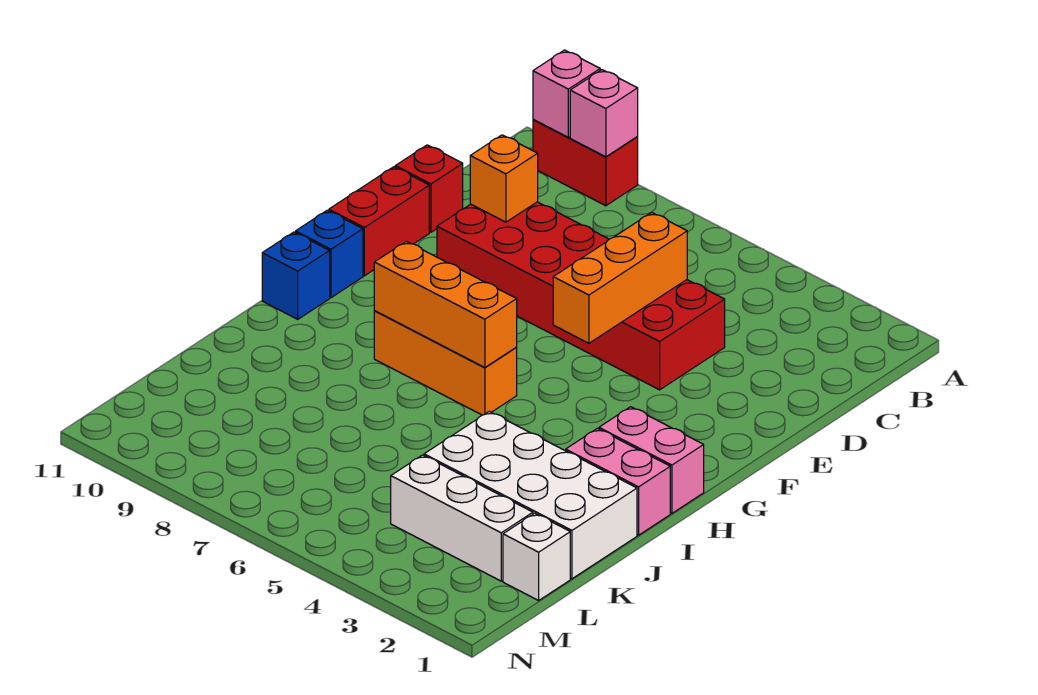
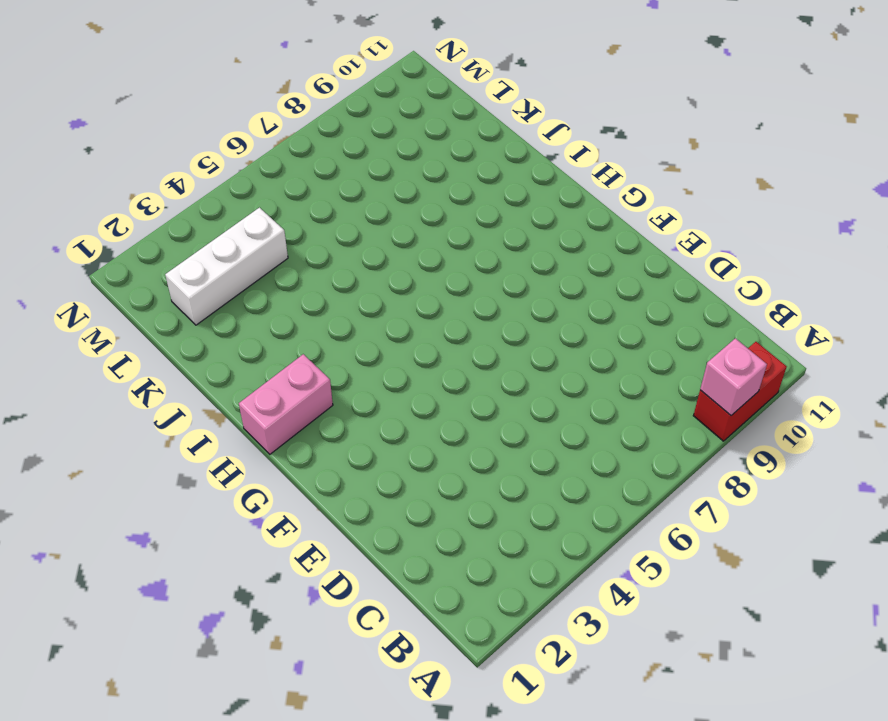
none -> red brick D4:E9 level 1
none -> red brick D11 level 1
none -> red brick E11:F11 level 1

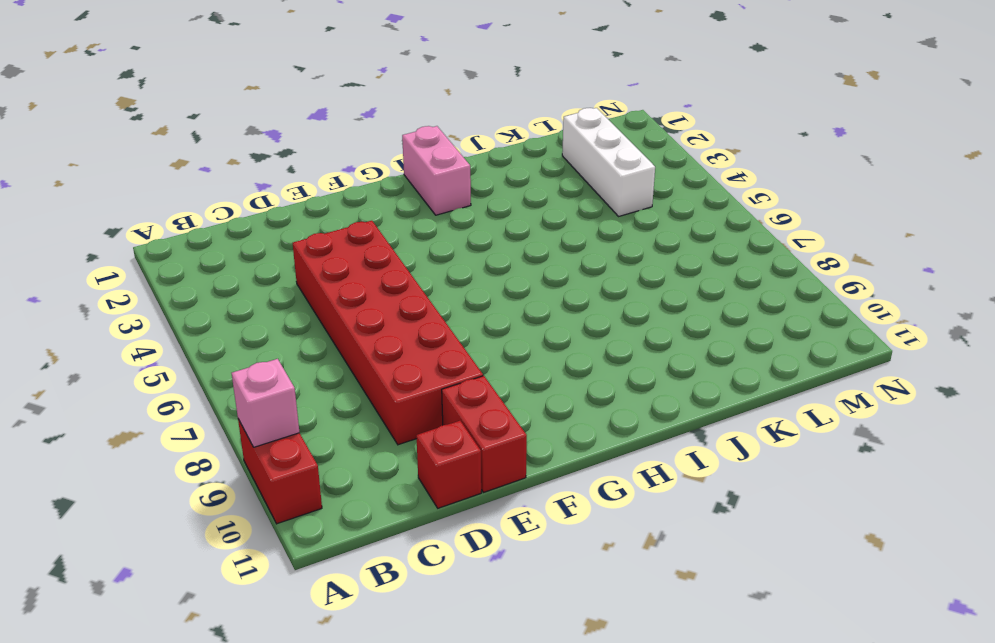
red brick E10:E11 level 1 -> red brick E11:F11 level 1
none -> blue brick G11 level 1
none -> orange brick H6:H8 level 1
none -> blue brick H11 level 1

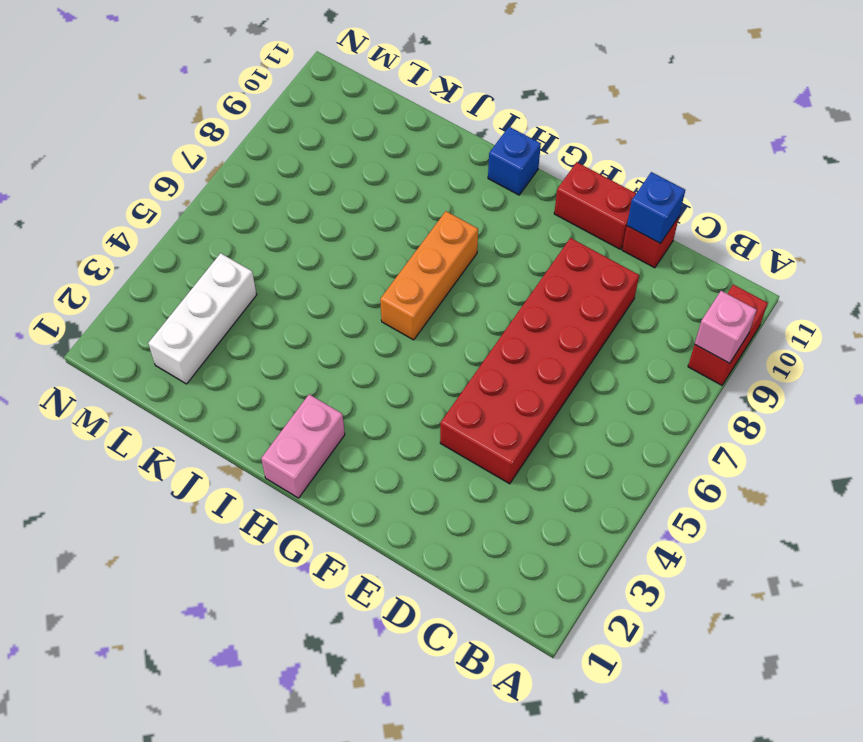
blue brick D11 level 2 -> blue brick G11 level 1
none -> pink brick I1:I2 level 1
none -> white brick J1:K4 level 1
none -> white brick L1 level 1

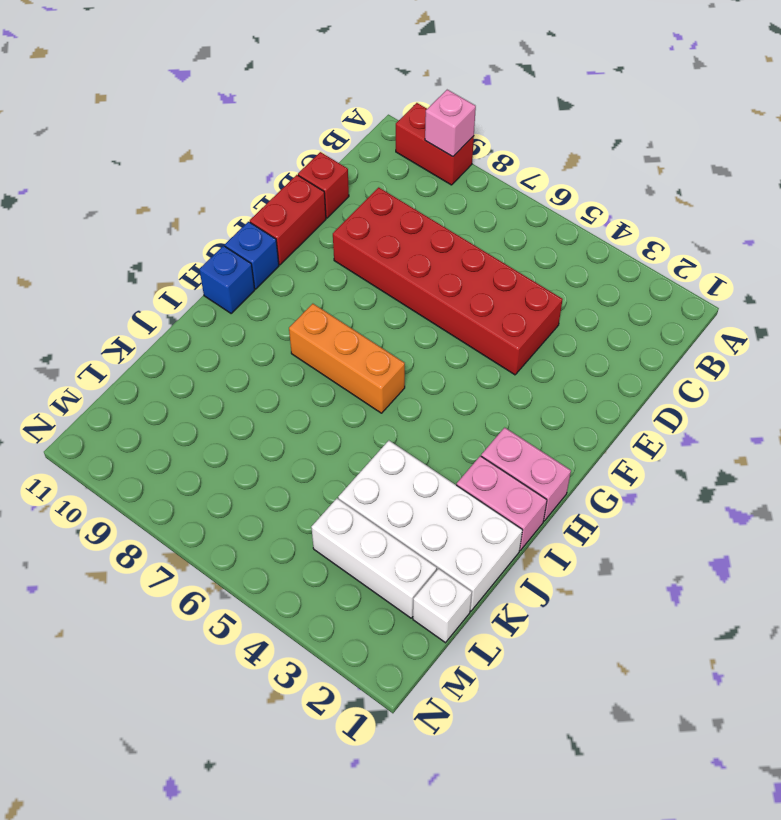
none -> pink brick A10 level 2
none -> orange brick D5:F5 level 2
none -> orange brick D9 level 2

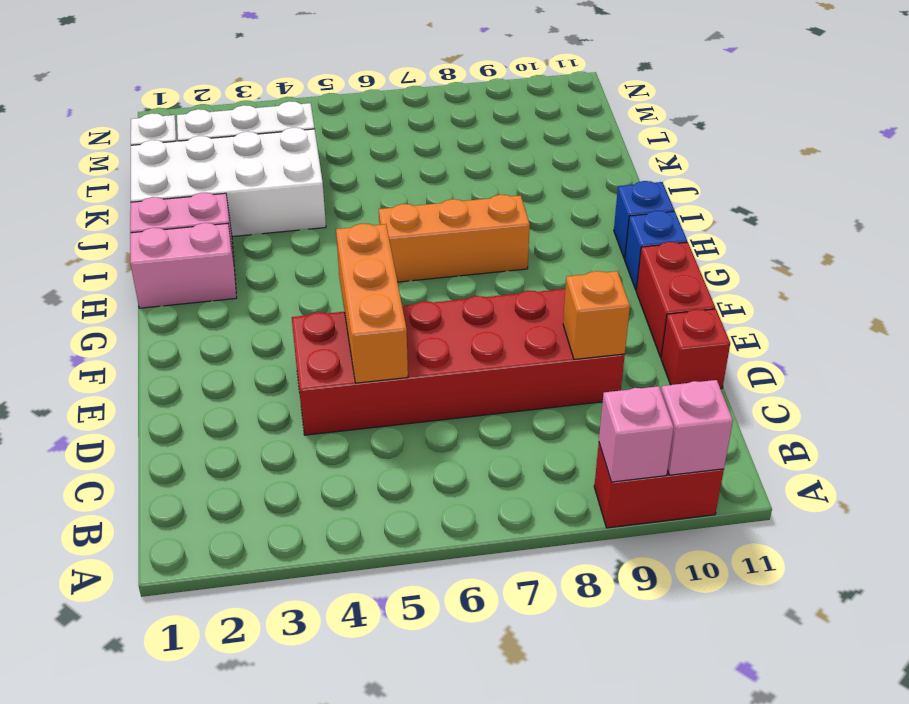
none -> orange brick H6:H8 level 2

